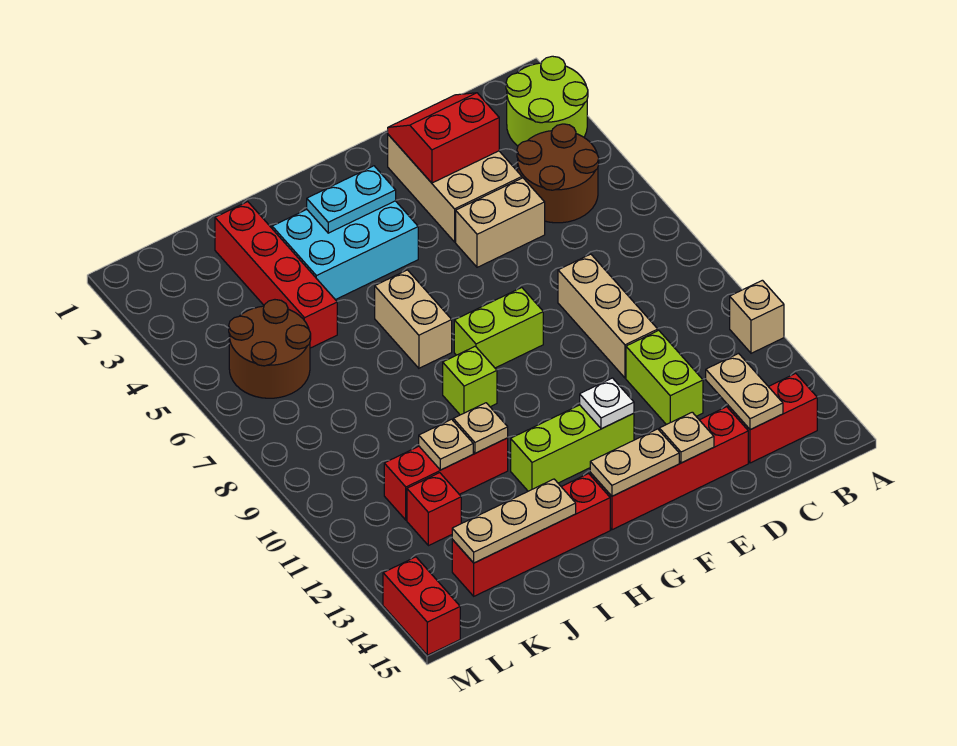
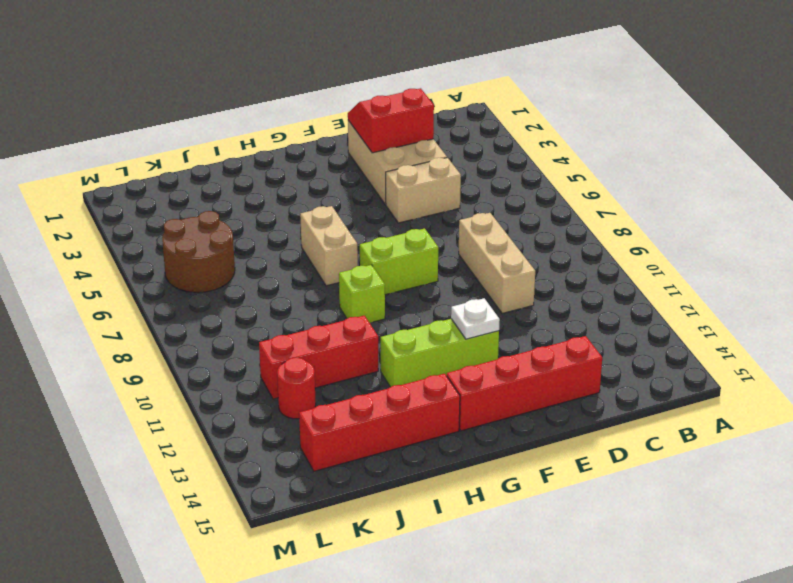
red round brick K12 level 1 -> red brick K12 level 1
none -> lime round brick A2:B3 level 1
none -> tan brick A11 level 1
none -> brown round brick B4:C5 level 1

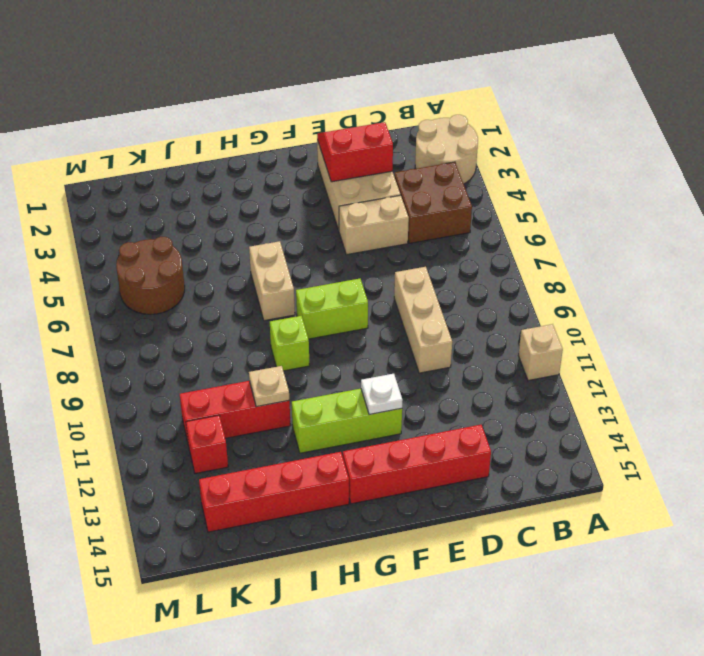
tan round brick A2:B3 level 1 -> lime round brick A2:B3 level 1
brown brick B4:C5 level 1 -> brown round brick B4:C5 level 1
none -> red brick B14:C14 level 1
none -> lime brick D11:D12 level 1
none -> cyan brick G3:I4 level 1

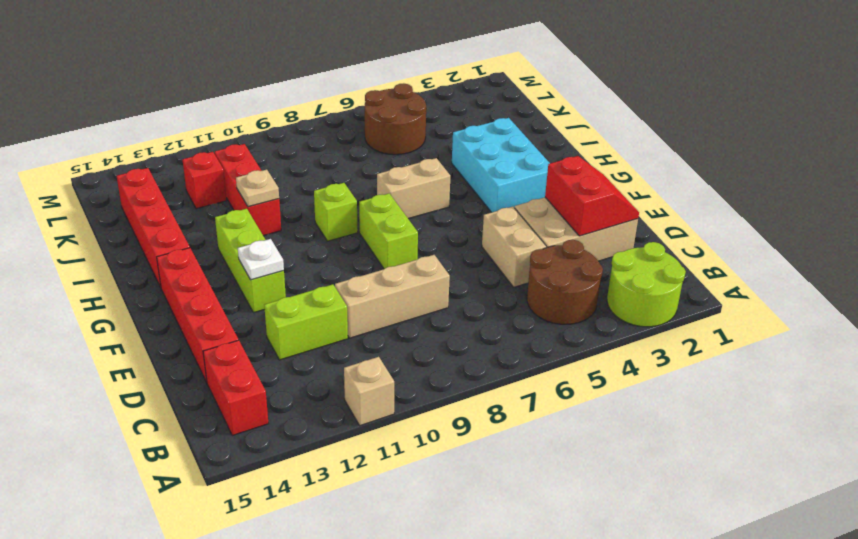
none -> red brick J2:J5 level 1
none -> red brick M14:M15 level 1
none -> tan plate C13:C14 level 2

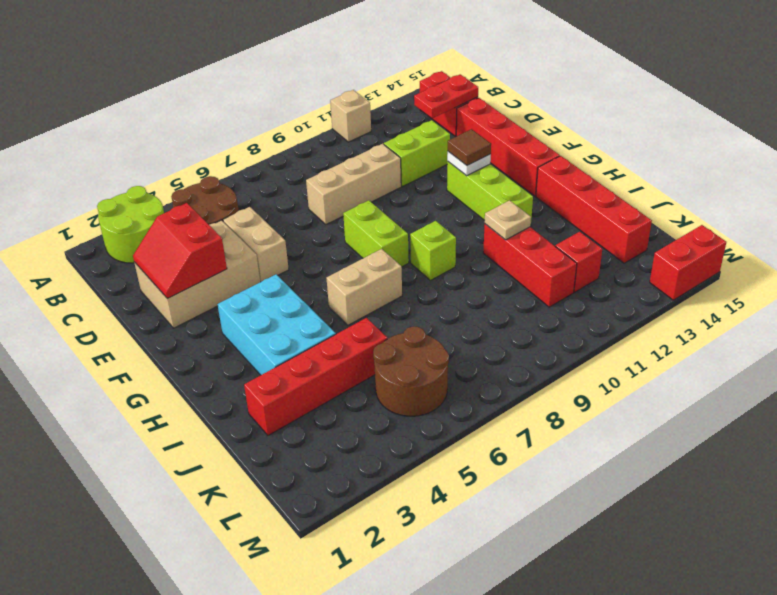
red plate C13:C14 level 2 -> tan plate C13:C14 level 2
brown tile F12 level 3 -> none
none -> tan plate E14 level 2
none -> tan plate F14:G14 level 2
none -> cyan plate G3:H3 level 2

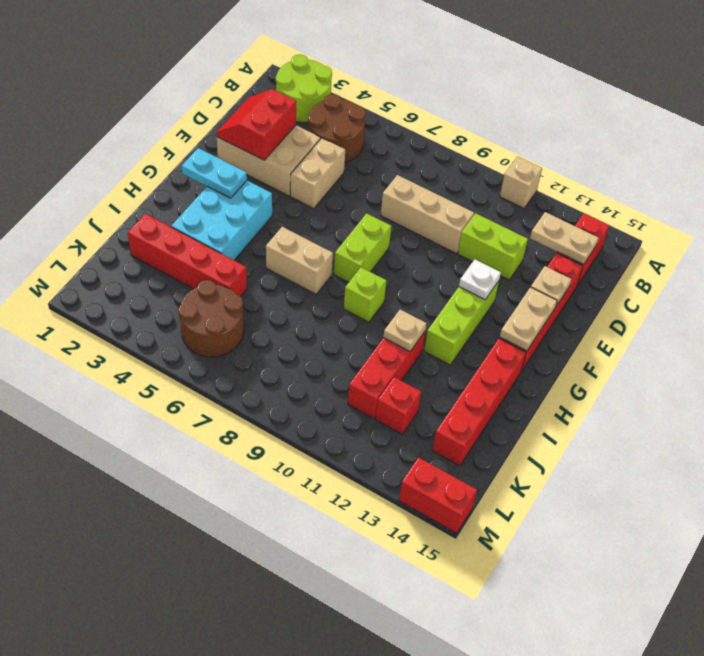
cyan plate G2:G3 level 2 -> cyan plate G3:H3 level 2
none -> tan plate I14:K14 level 2
none -> tan plate J11 level 2

